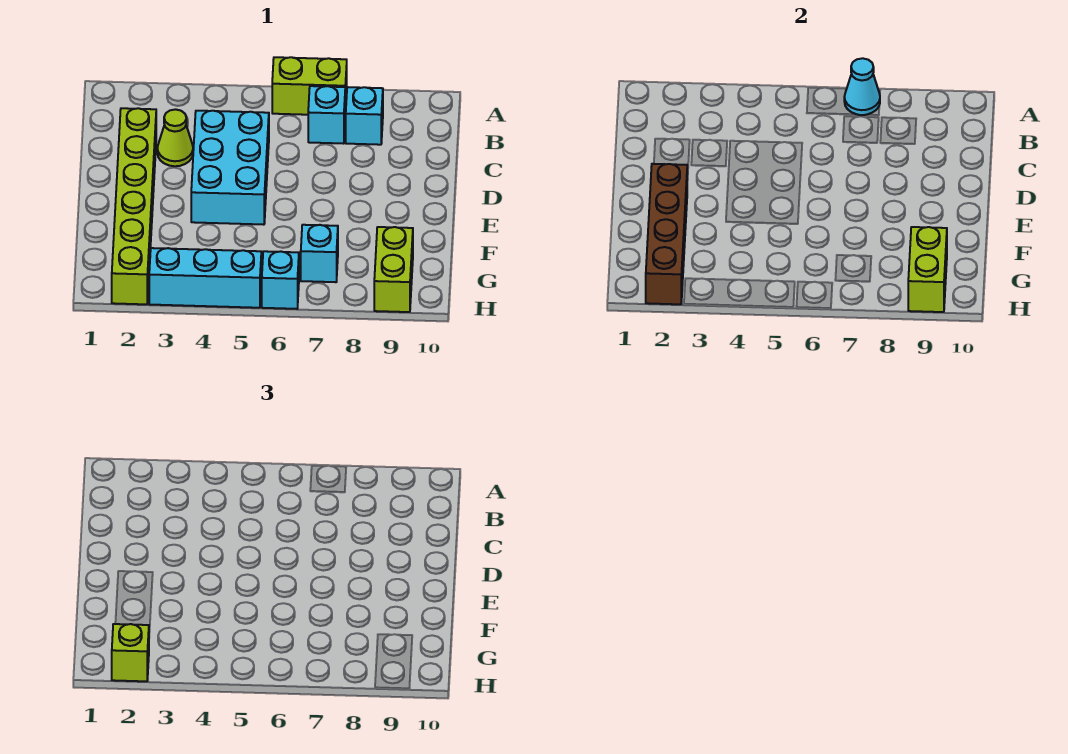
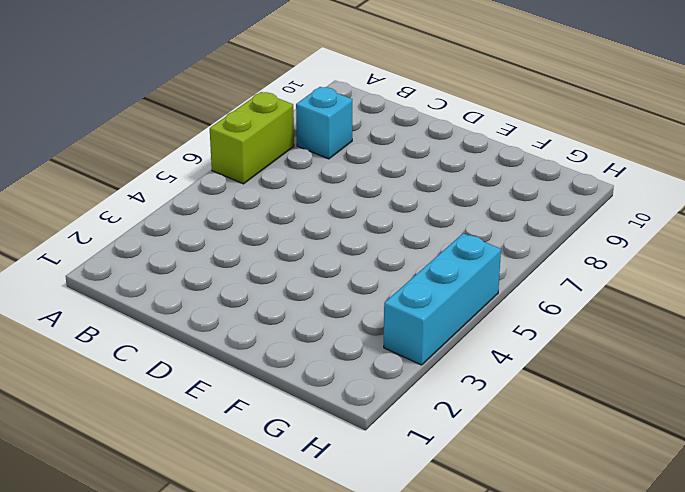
none -> cyan brick B7 level 1
none -> lime brick C2:H2 level 1
none -> lime cone C3 level 1

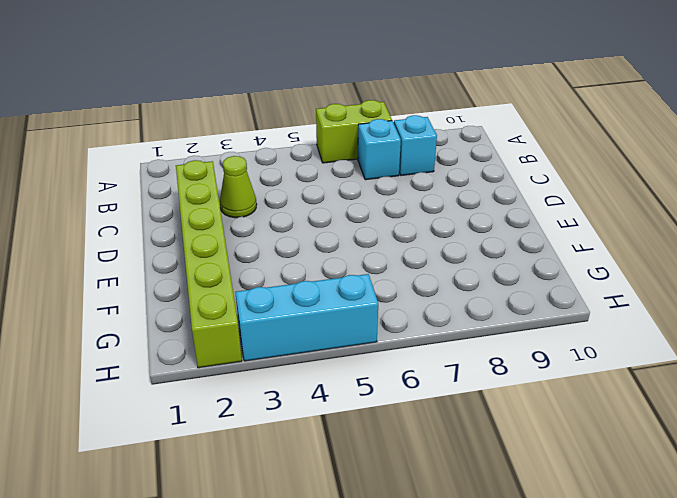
none -> cyan brick C4:E5 level 1
none -> cyan brick G7 level 1
none -> lime brick G9:H9 level 1

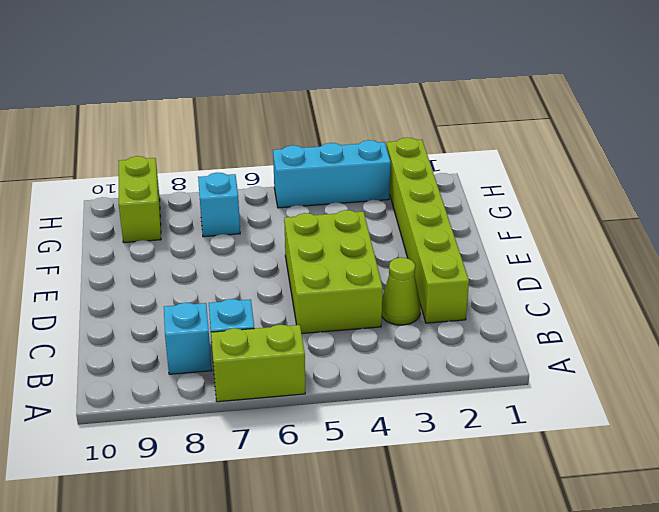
lime brick C4:E5 level 1 -> cyan brick C4:E5 level 1
none -> cyan brick H6 level 1
none -> cyan cone A7 level 2
none -> brown brick E2:H2 level 2

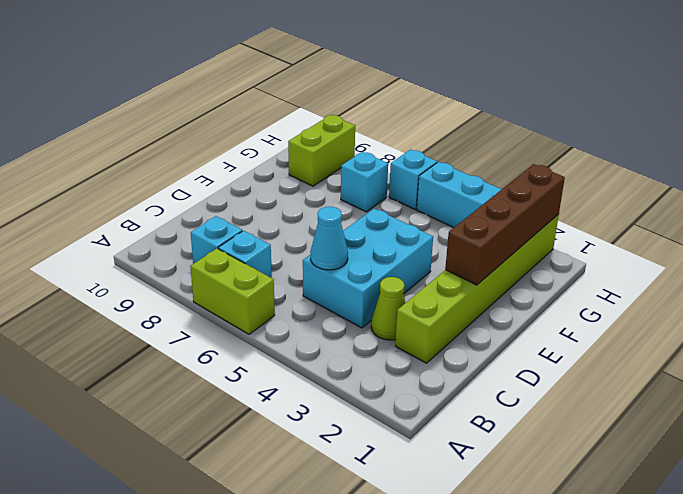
cyan cone C5 level 2 -> cyan cone A7 level 2
none -> lime brick G9:H9 level 2
none -> lime brick H2 level 3

